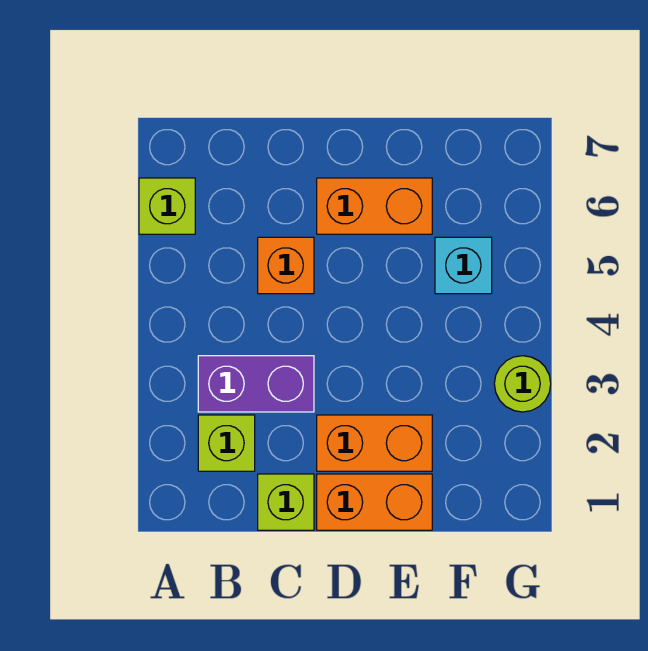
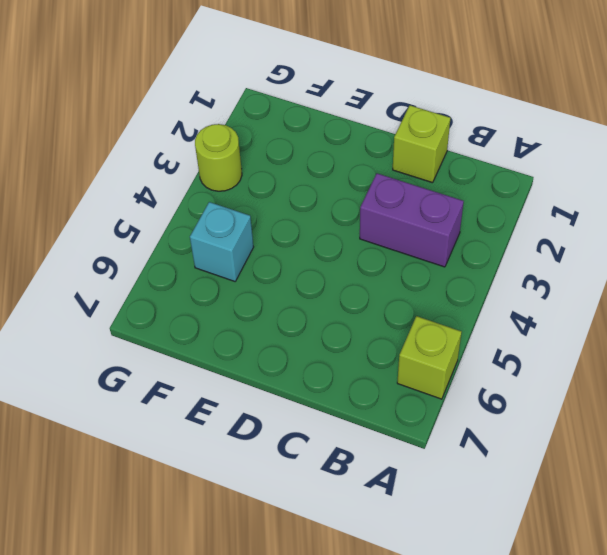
none -> lime brick B2 level 1
none -> orange brick C5 level 1

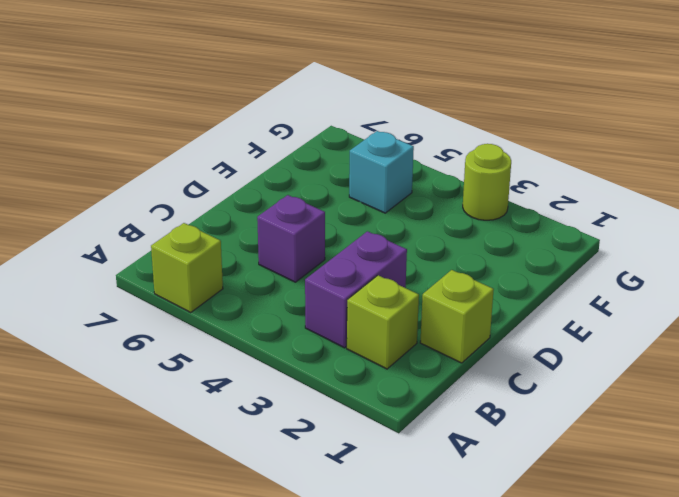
purple brick C5 level 1 -> orange brick C5 level 1
none -> orange brick D1:E1 level 1
none -> orange brick D2:E2 level 1

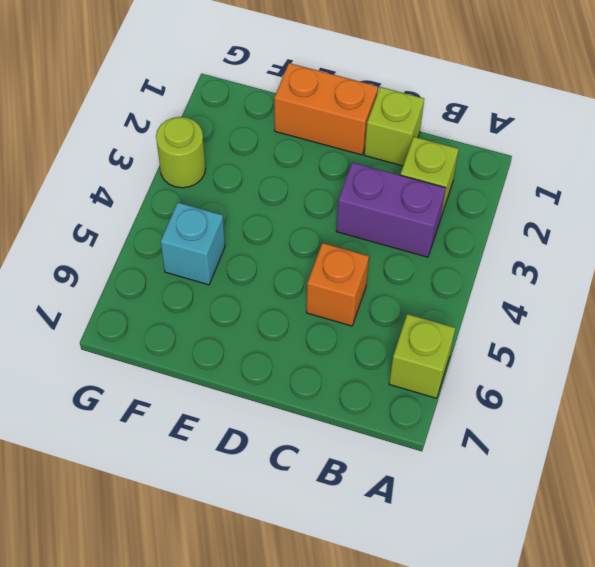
none -> orange brick D2:E2 level 1
none -> orange brick D6:E6 level 1

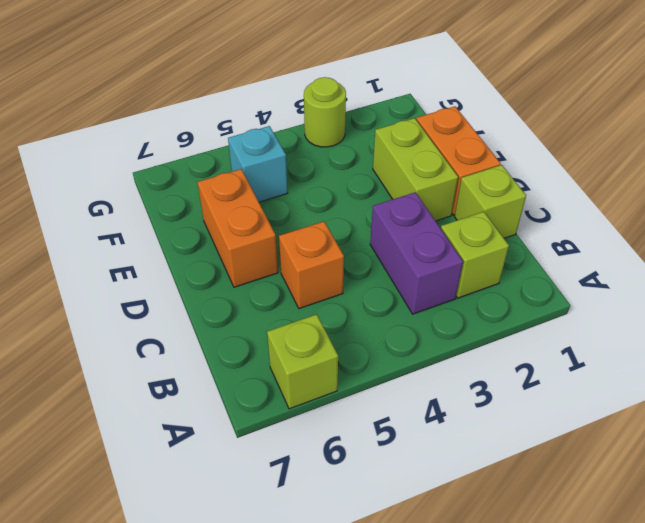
lime brick D2:E2 level 1 -> orange brick D2:E2 level 1

